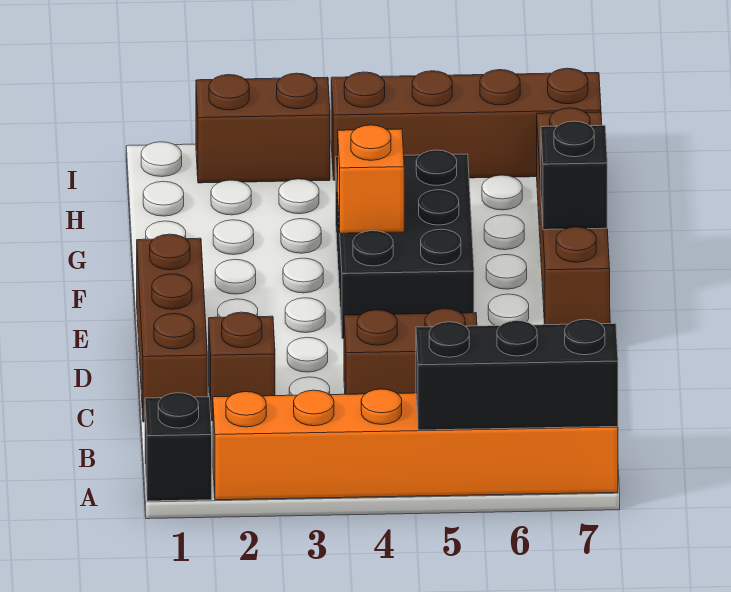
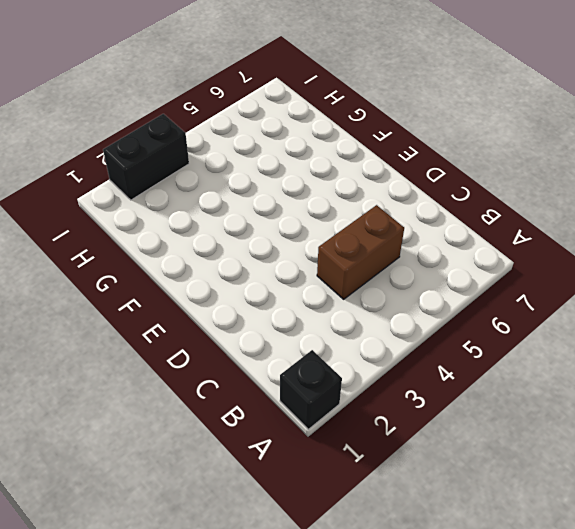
black brick I2:I3 level 1 -> brown brick I2:I3 level 1
none -> orange brick A2:A7 level 1
none -> brown brick C1:E1 level 1
none -> brown brick C2 level 1

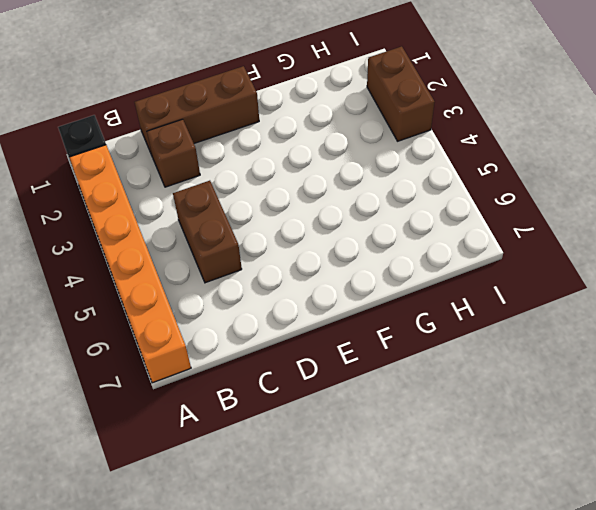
none -> black brick E4:G5 level 1
none -> brown brick E7:H7 level 1
none -> brown brick I4:I7 level 1

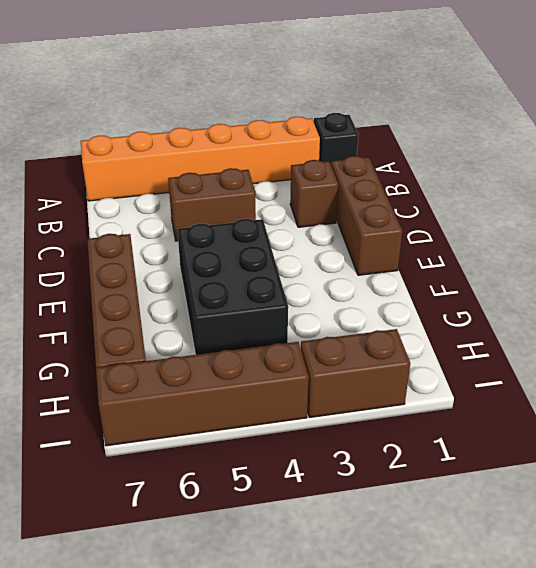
none -> black brick A5:A7 level 2
none -> orange brick F4 level 2
none -> black brick F7 level 2

